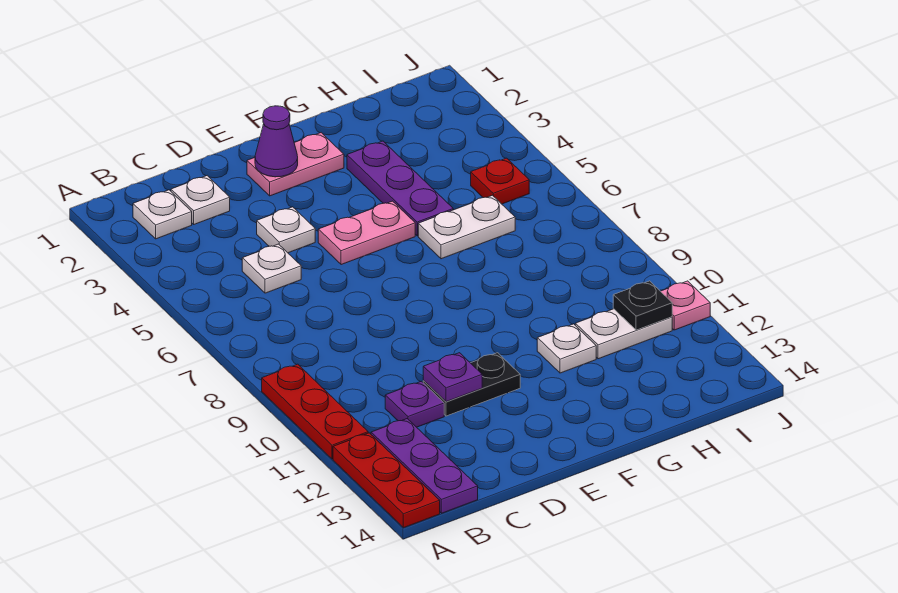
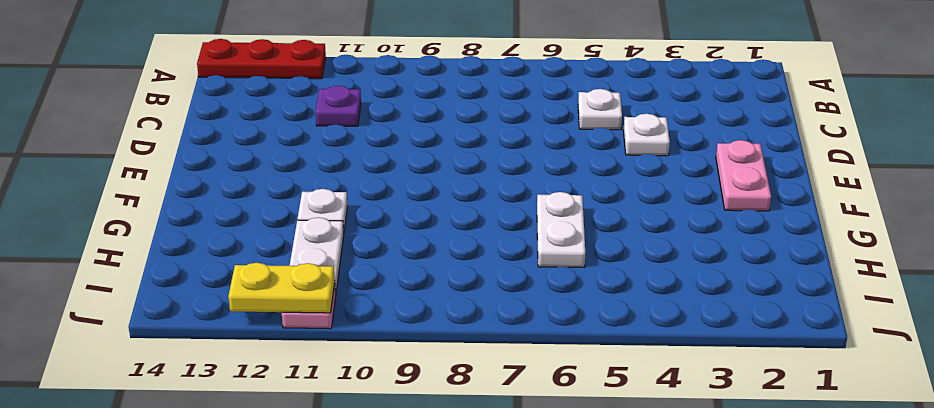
yellow plate J11:J12 level 2 -> none
none -> red plate A9:A11 level 1
none -> white plate B2 level 1
none -> purple plate B12:B14 level 1

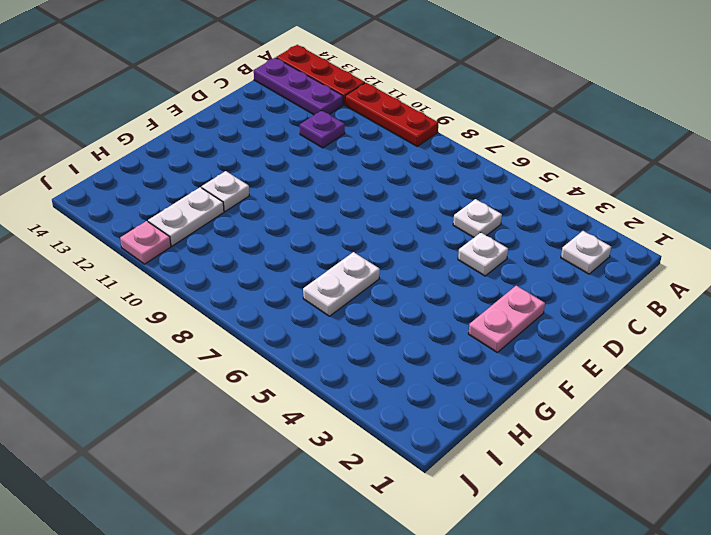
none -> white plate C2 level 1
none -> black plate D11:E11 level 1
none -> pink plate E5:F5 level 1

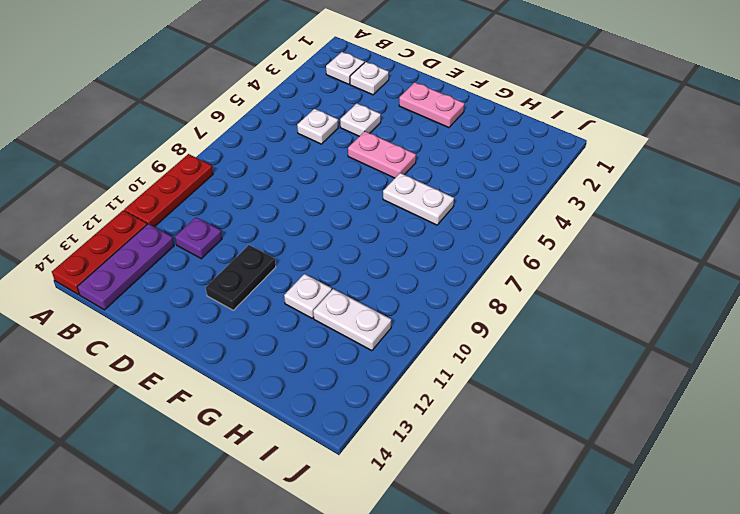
black plate E11:E12 level 1 -> black plate D11:E11 level 1
none -> purple plate G3:G5 level 1
none -> red plate I5 level 1
none -> pink plate J11 level 1

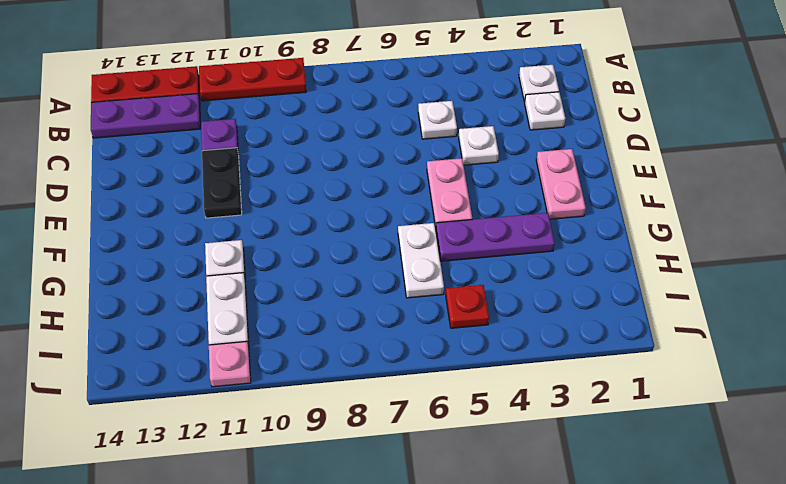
none -> purple plate D11 level 2
none -> purple cone E2 level 2
none -> black plate I11 level 2

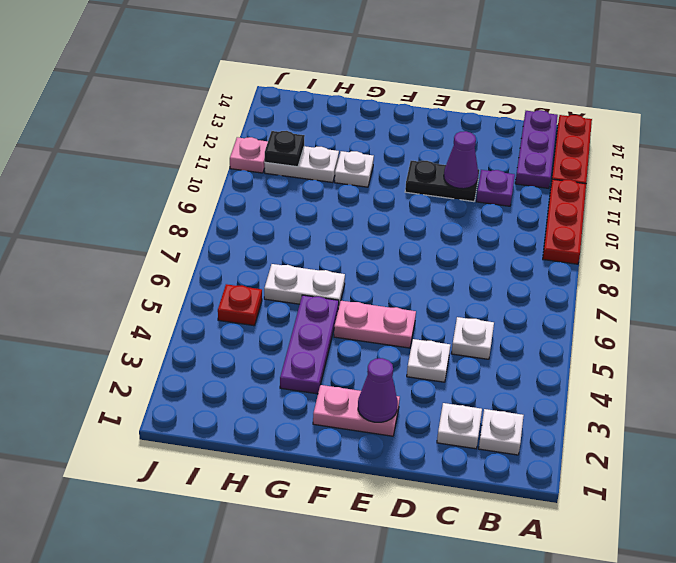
purple cone D11 level 2 -> purple plate D11 level 2

